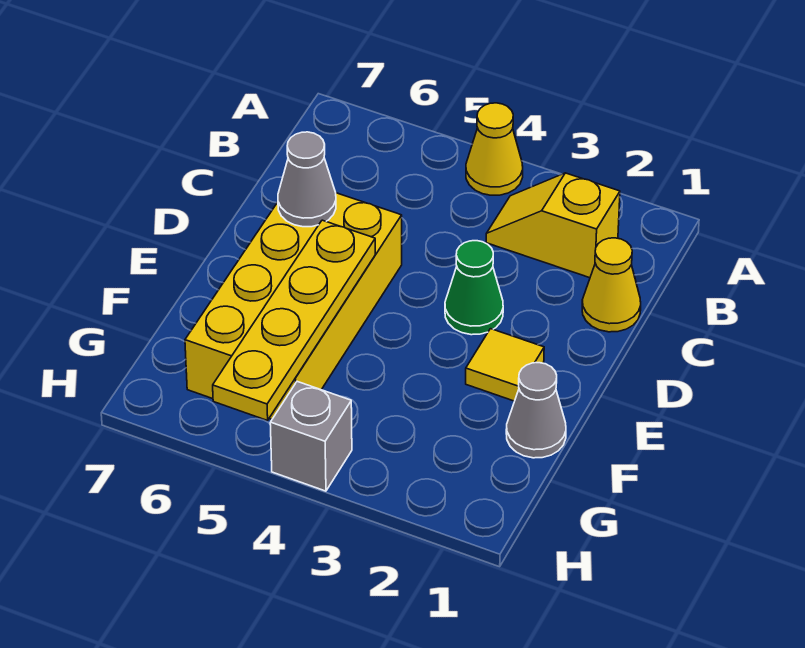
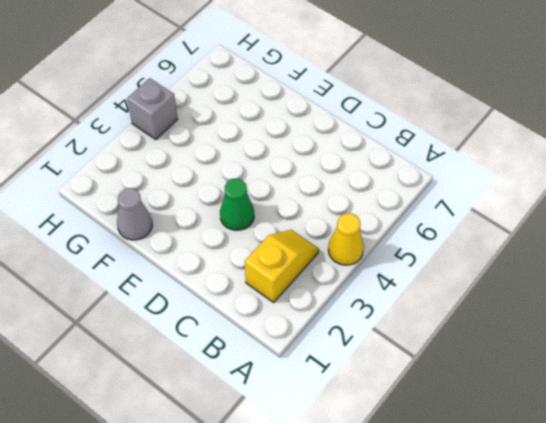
none -> yellow cone C1 level 1
none -> yellow brick D5:G6 level 1

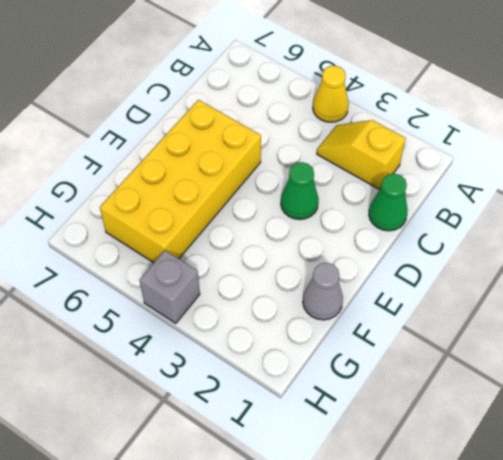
green cone C1 level 1 -> yellow cone C1 level 1
none -> yellow tile E2 level 1
none -> grey cone D6 level 2

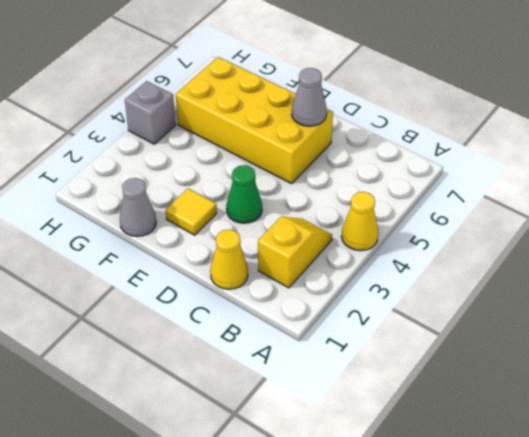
none -> yellow plate E5:H5 level 2

